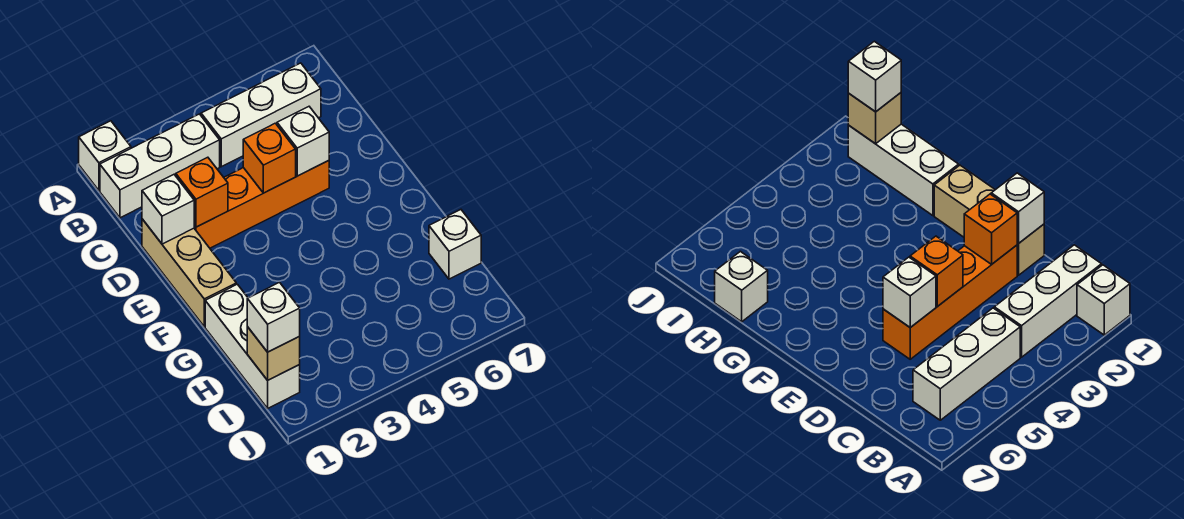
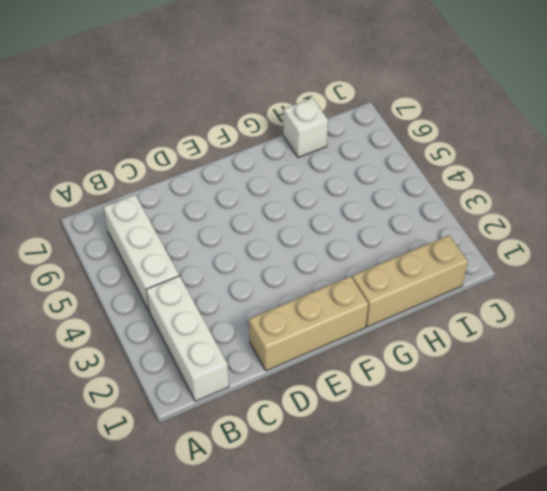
tan brick G1:I1 level 1 -> white brick G1:I1 level 1
none -> white brick A1 level 1
none -> orange brick D2:D5 level 1
none -> white brick D1 level 2

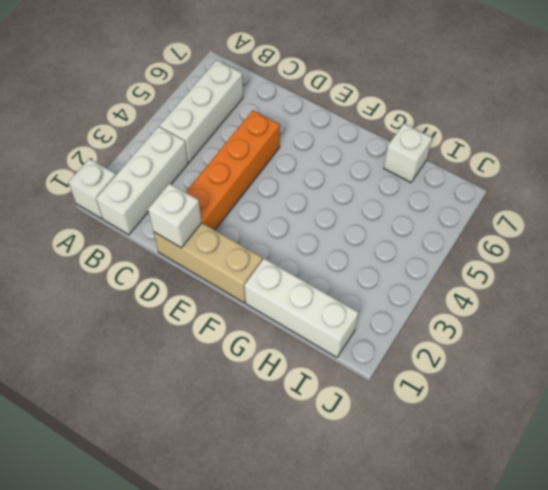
none -> orange brick D2 level 2
none -> orange brick D4 level 2
none -> white brick D5 level 2

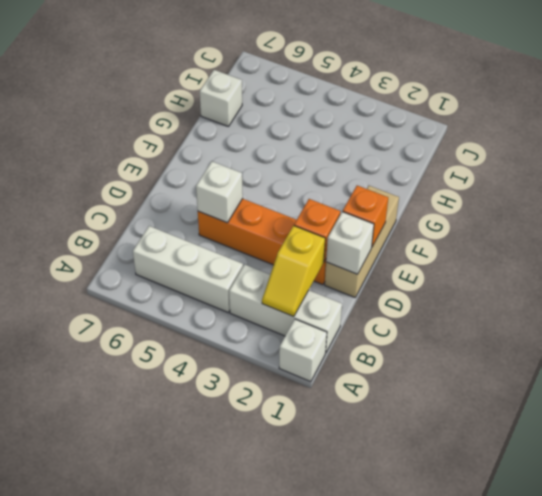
yellow slope B2:C2 level 2 top C -> none
orange brick E1 level 2 -> orange brick D4 level 2
none -> white brick G1:I1 level 1
none -> tan brick I1 level 2
none -> white brick I1 level 3

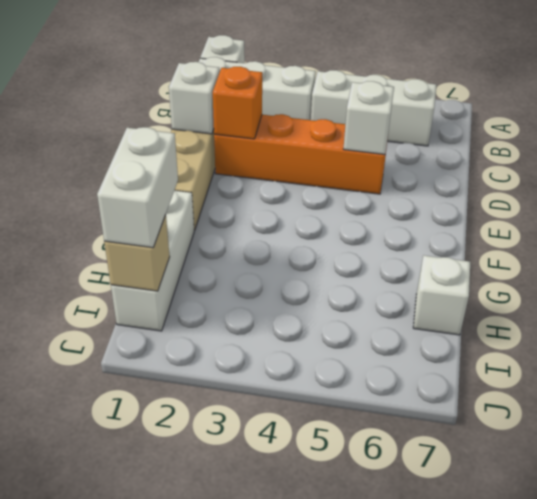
white brick H1:I1 level 3 -> white brick I1 level 3
none -> orange brick D4 level 2

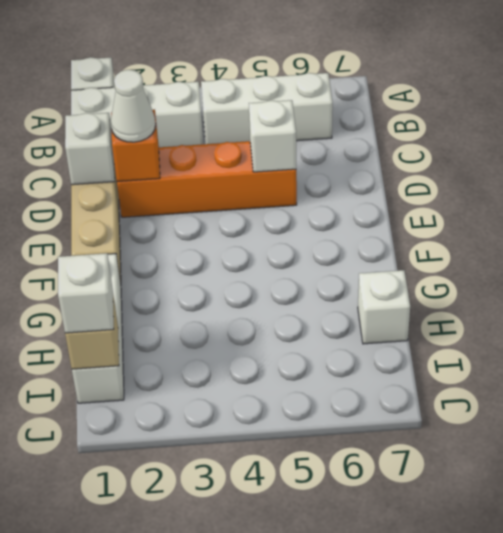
white cone D2 level 3 -> none
none -> orange brick D4 level 2

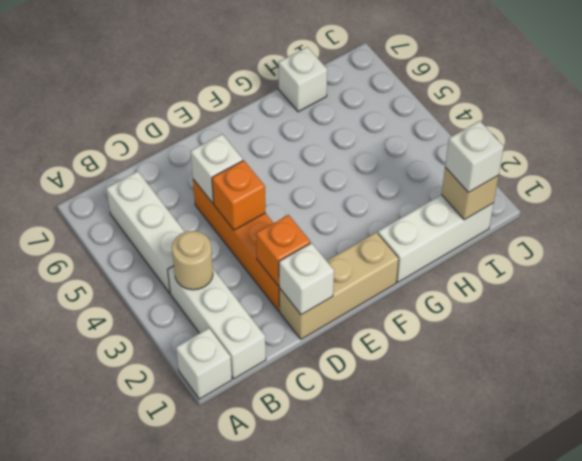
tan round brick B3 level 2 -> none

